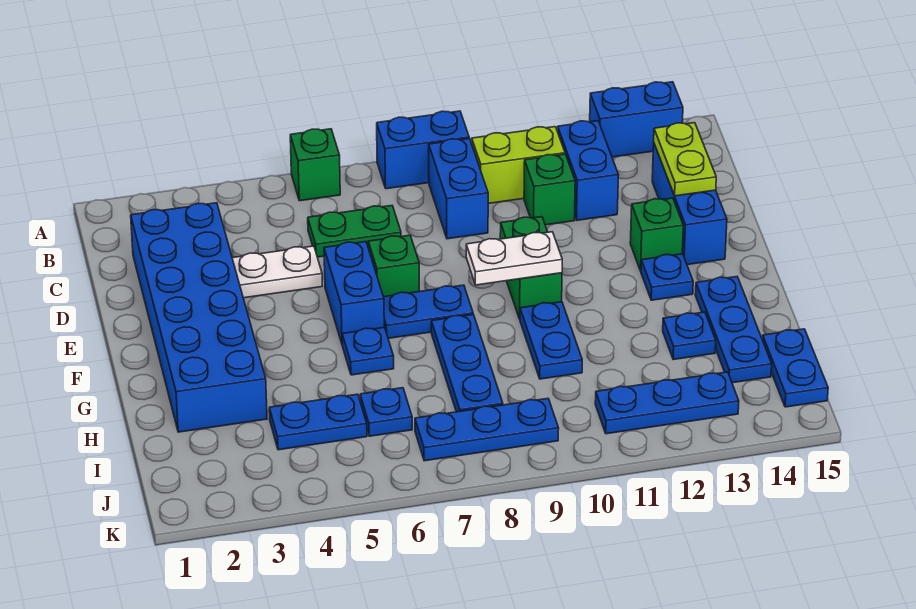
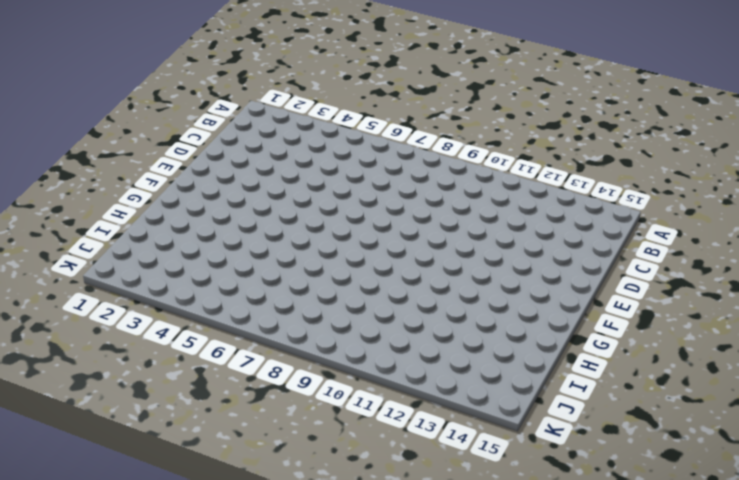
none -> green brick A6 level 1
none -> blue brick A8:A9 level 1
none -> blue brick A13:A14 level 1

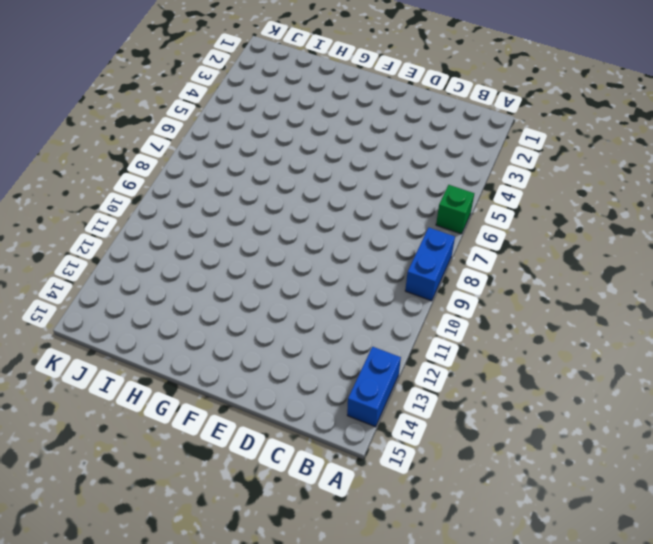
none -> blue brick B9:C9 level 1
none -> lime brick B10:B11 level 1
none -> blue brick B12:C12 level 1

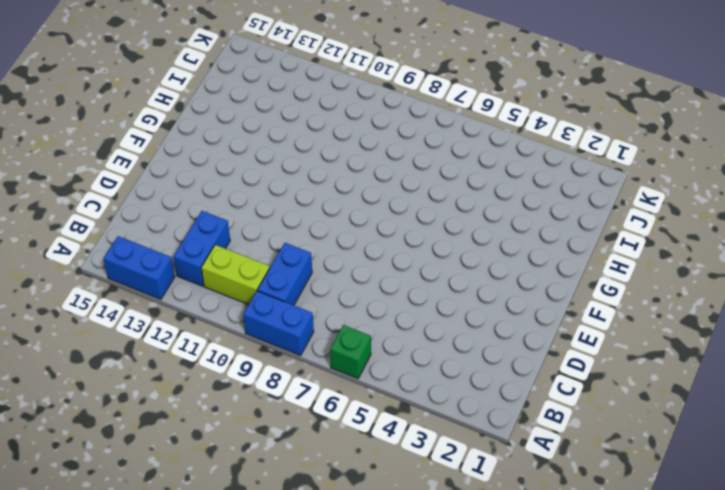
none -> blue brick C2:H3 level 1
none -> green plate C6:C7 level 1
none -> green brick C11 level 1

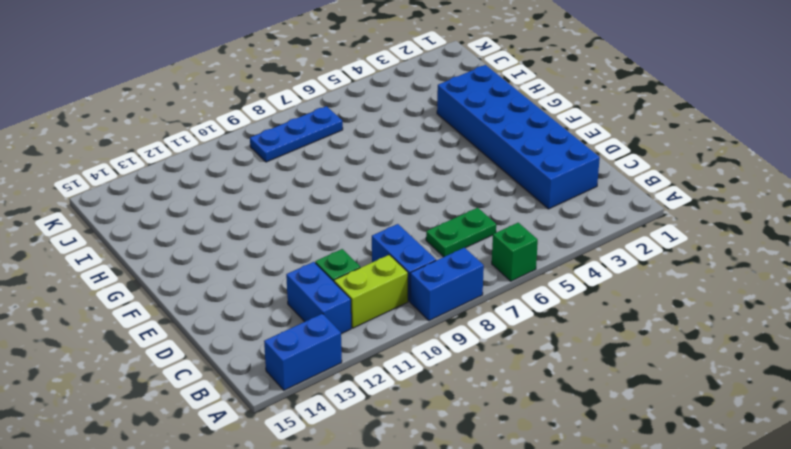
none -> blue brick C14:E14 level 1
none -> white plate D4:D5 level 1
none -> blue brick E6:F6 level 1

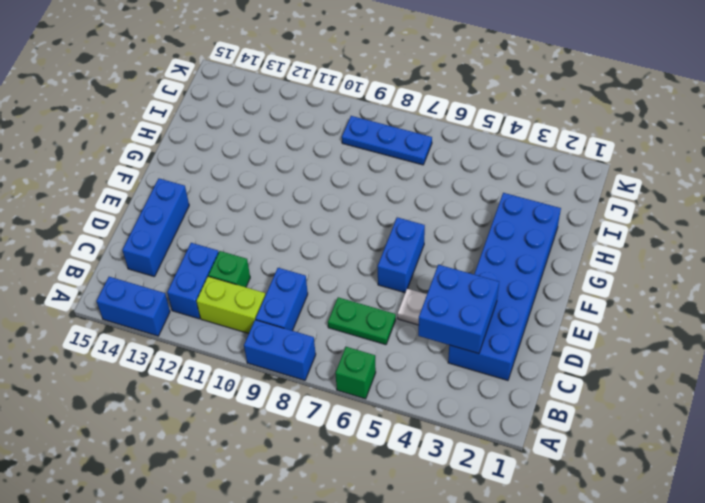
blue brick C3:D4 level 2 -> none
none -> green brick E7 level 1
none -> green brick E10:F10 level 1
none -> green brick E13 level 1

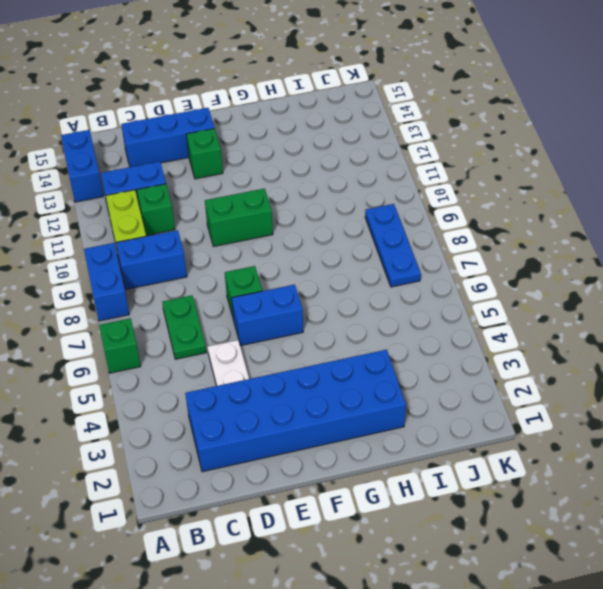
none -> blue plate F7:F8 level 1
none -> blue plate F13 level 1
none -> blue plate G6 level 1

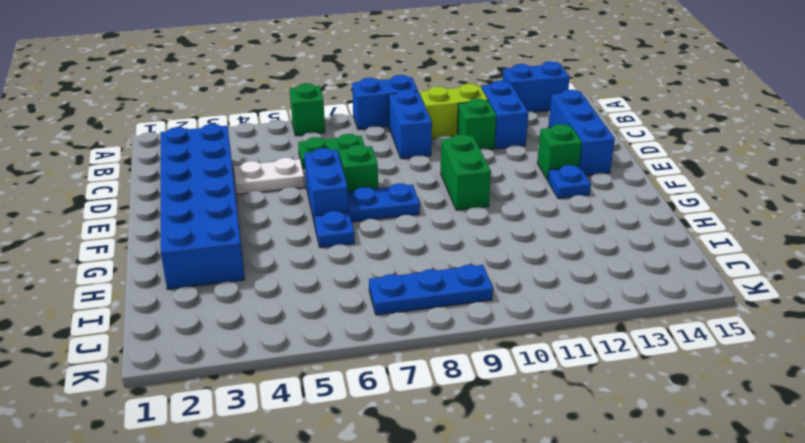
none -> blue plate G8:I8 level 1
none -> blue plate G10:H10 level 1
none -> blue plate G14:I14 level 1

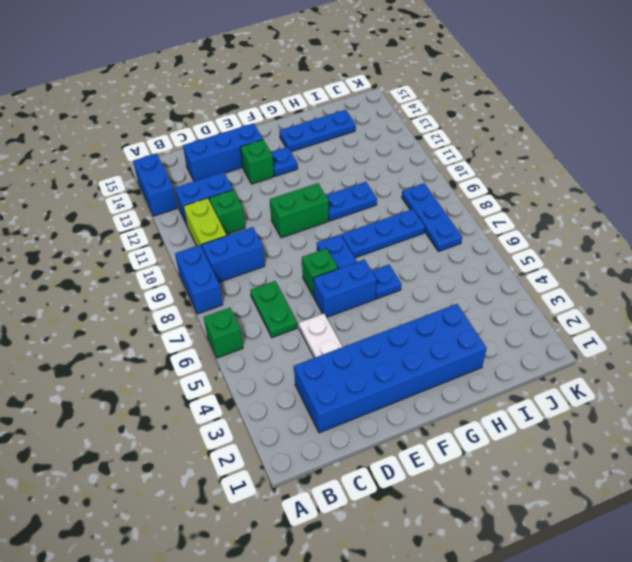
none -> blue plate H13 level 1
none -> blue plate I4:I5 level 1
none -> blue plate I6 level 1

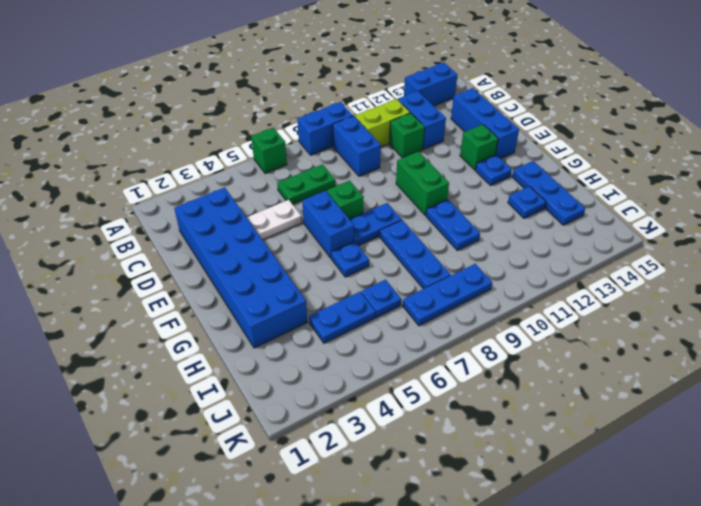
none -> blue plate I15:J15 level 1
none -> blue plate J11:J13 level 1
none -> lime plate C14:D14 level 2

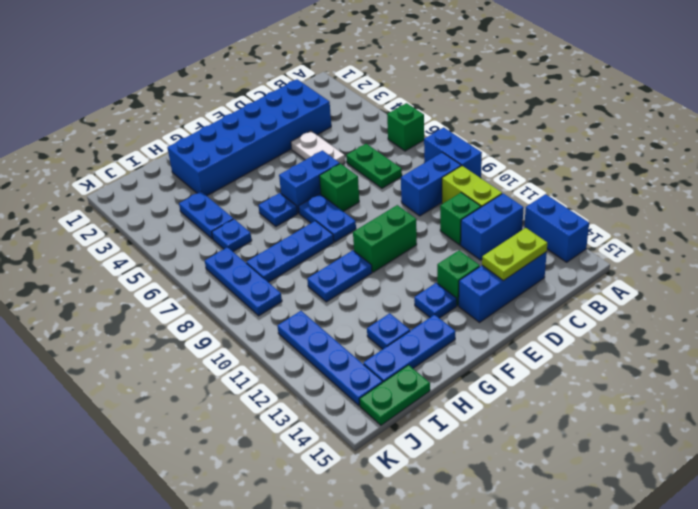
green plate I15:J15 level 1 -> blue plate I15:J15 level 1
blue plate J11:J14 level 1 -> blue plate J11:J13 level 1
none -> white plate F9:F10 level 2

